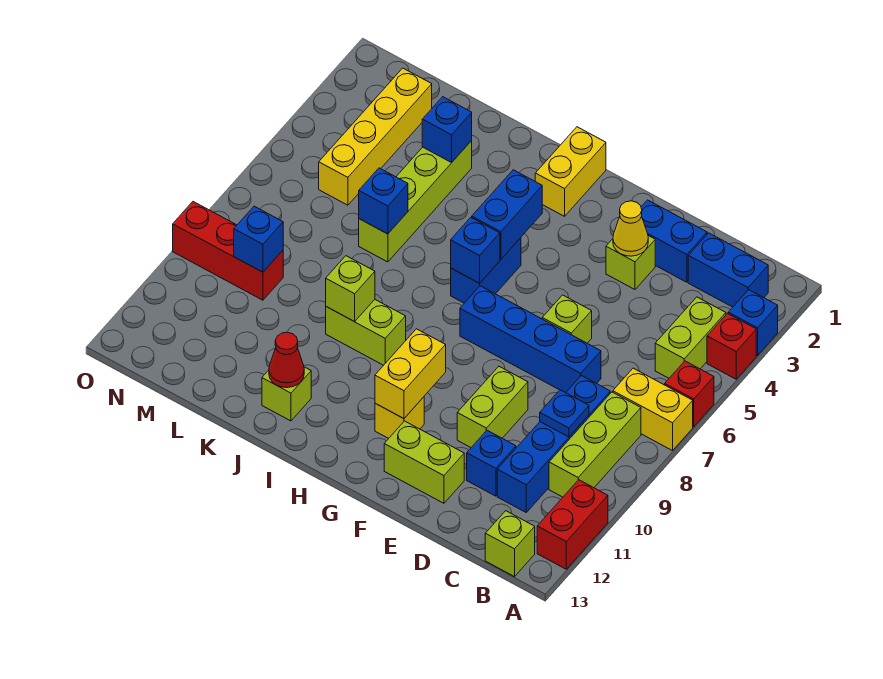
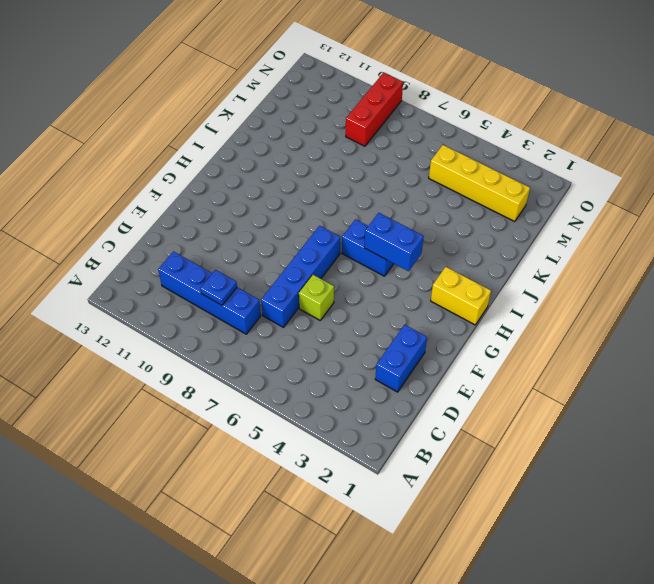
none -> blue brick A3 level 1
none -> red brick A4 level 1
none -> red brick A6 level 1
none -> yellow brick A7:B7 level 1

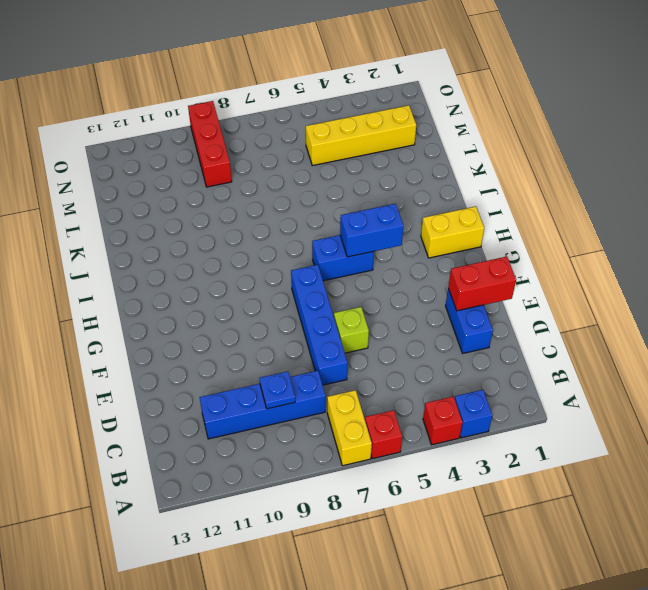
red brick E1:E2 level 2 -> red brick A11:A12 level 1
none -> blue brick B2:C2 level 1
none -> lime brick B4:B5 level 1
none -> lime brick B8:B10 level 1
none -> lime brick B13 level 1

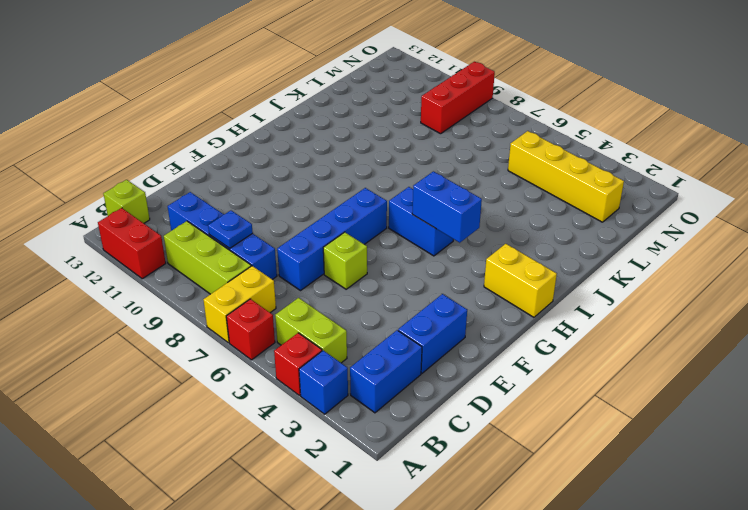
none -> blue brick D11 level 1
none -> lime brick E3 level 1
none -> lime brick E9:E10 level 1
none -> lime brick E12:F12 level 1

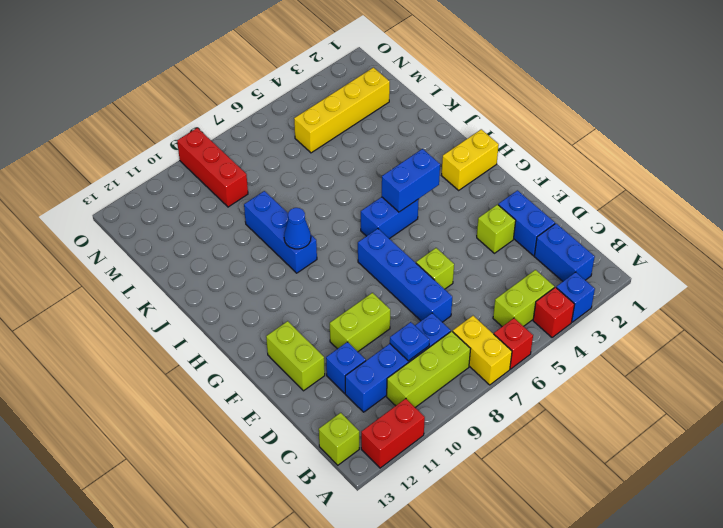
blue brick I9:K9 level 1 -> lime brick I9:J9 level 1
blue cone I9 level 2 -> none
none -> yellow brick G11 level 1
none -> lime brick J12 level 1
none -> lime brick K3:K6 level 1
none -> yellow cone E3 level 2

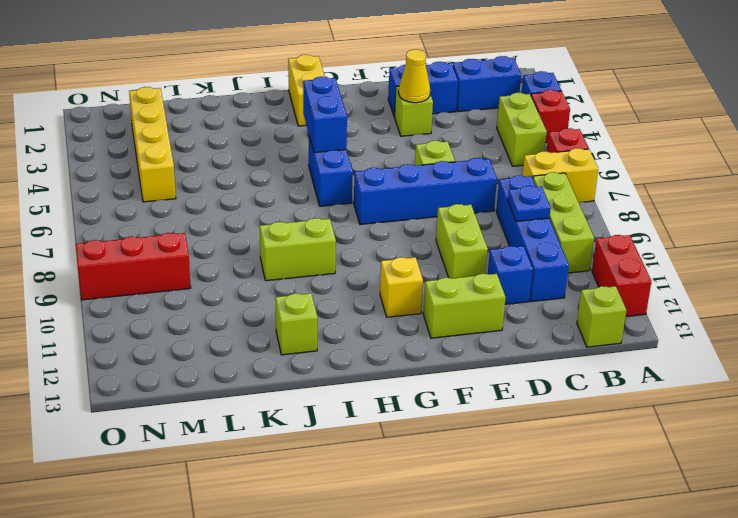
none -> lime brick K3:K6 level 1
none -> yellow brick G10:G11 level 2
none -> blue brick H6 level 2
none -> lime brick J9 level 2

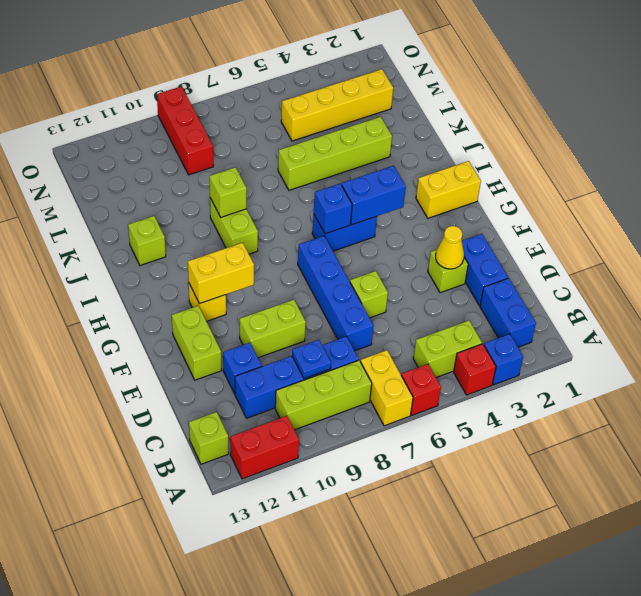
none -> red cone J12 level 2
none -> blue brick K3 level 2
none -> blue brick K6 level 2
none -> blue brick M9 level 2

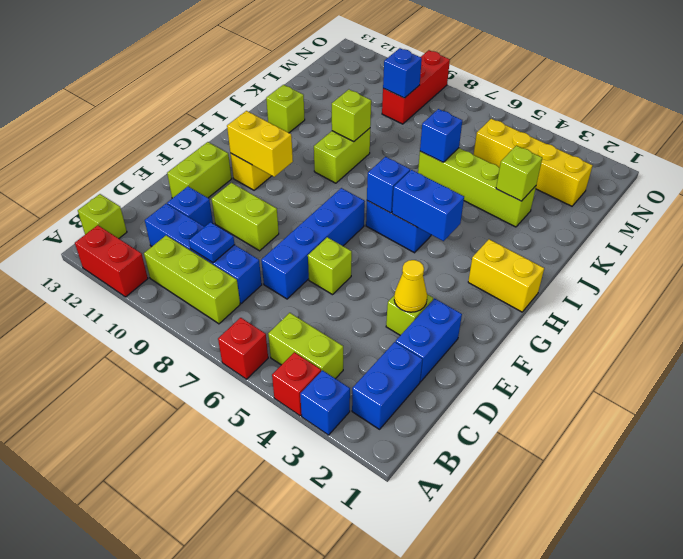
lime brick K3 level 2 -> blue brick K3 level 2
none -> yellow brick A7:B7 level 1
none -> red cone J12 level 2

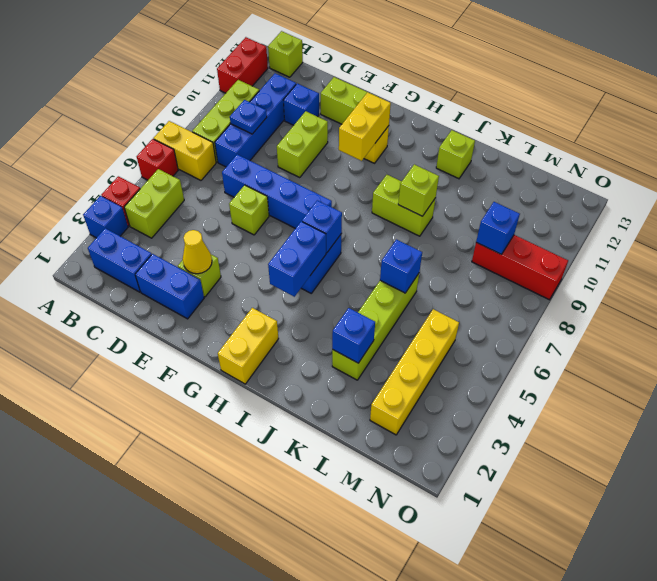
none -> red cone J12 level 2

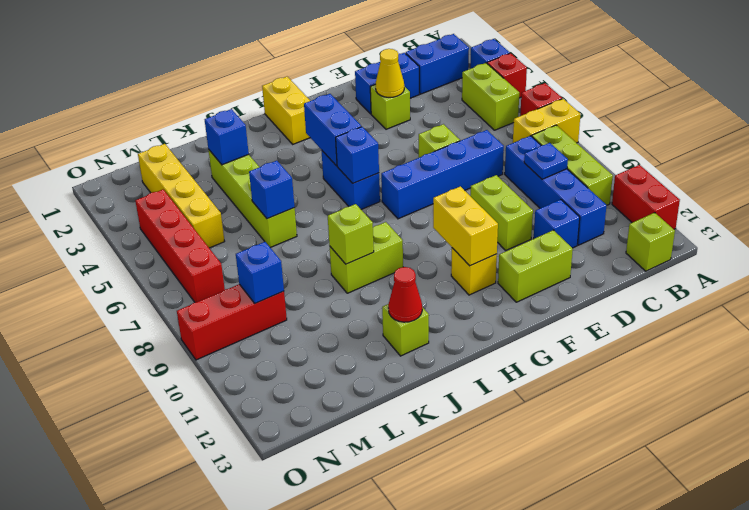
red brick N4:N7 level 1 -> none

